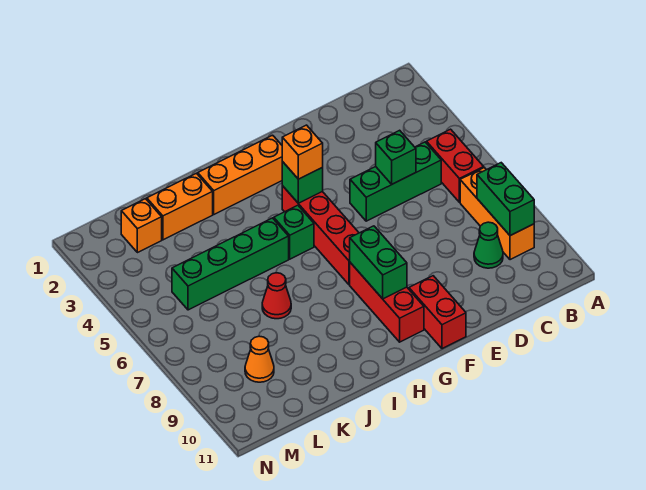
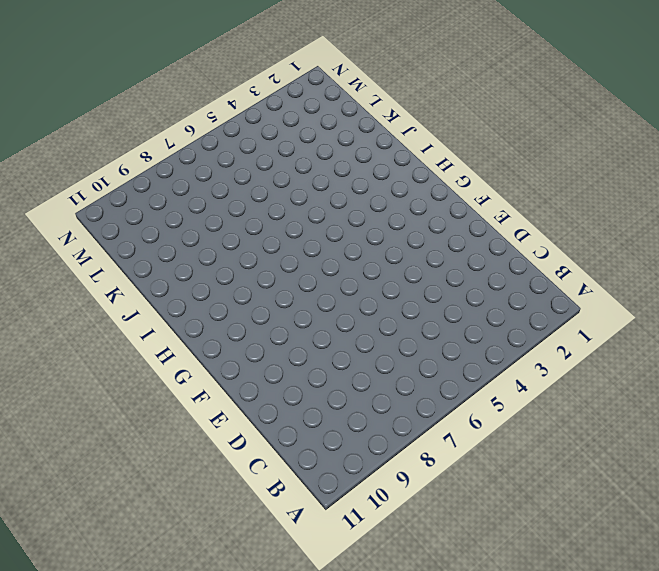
none -> red brick B5:B6 level 1
none -> orange brick B7:B9 level 1
none -> green brick C5:E5 level 1

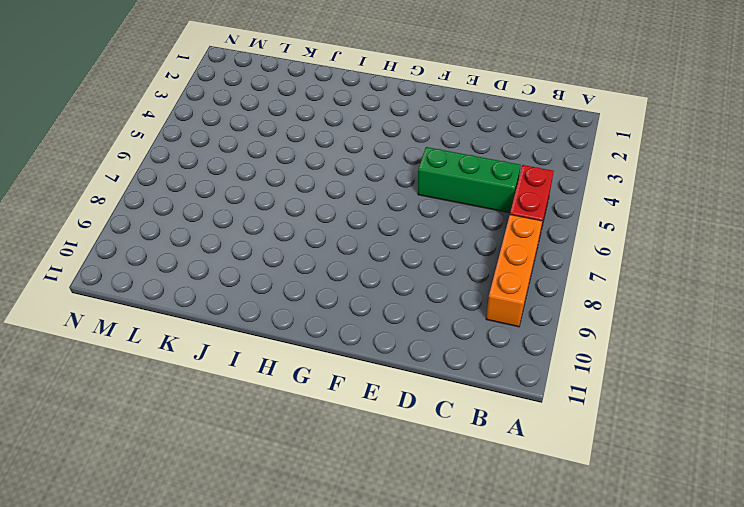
none -> green cone C9 level 1
none -> red brick F10:F11 level 1
none -> orange brick G2:I2 level 1

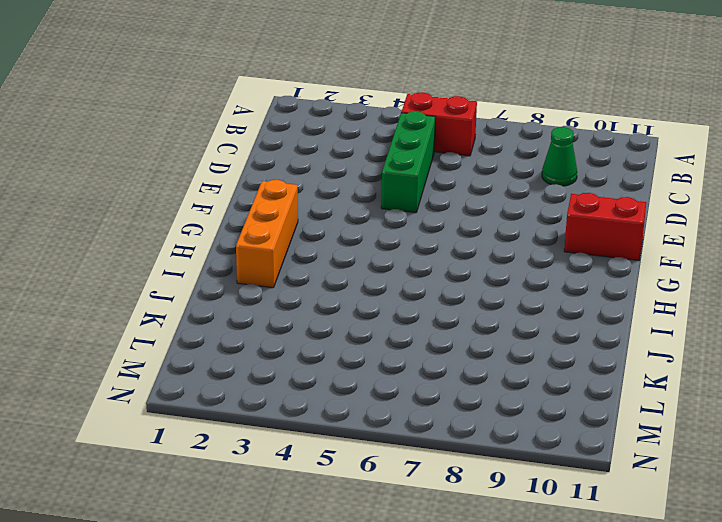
none -> orange brick B7:B9 level 1
none -> red brick G4:G7 level 1
none -> red brick G8:G10 level 1

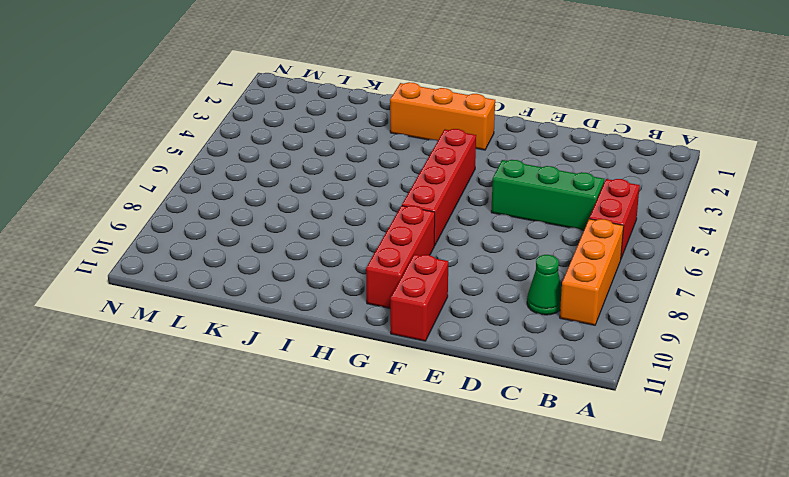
none -> green brick H5 level 1
none -> green brick I5:L5 level 1
none -> orange brick J2:K2 level 1

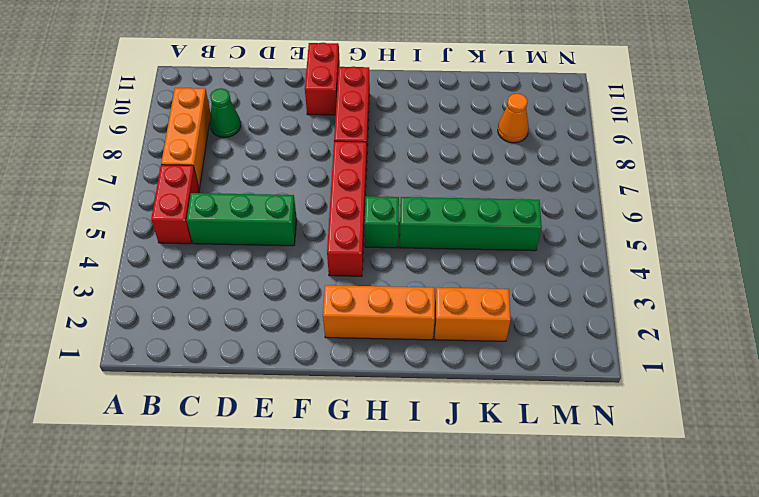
none -> red cone J7 level 1
none -> orange brick L2 level 1
none -> green brick B8:B9 level 2

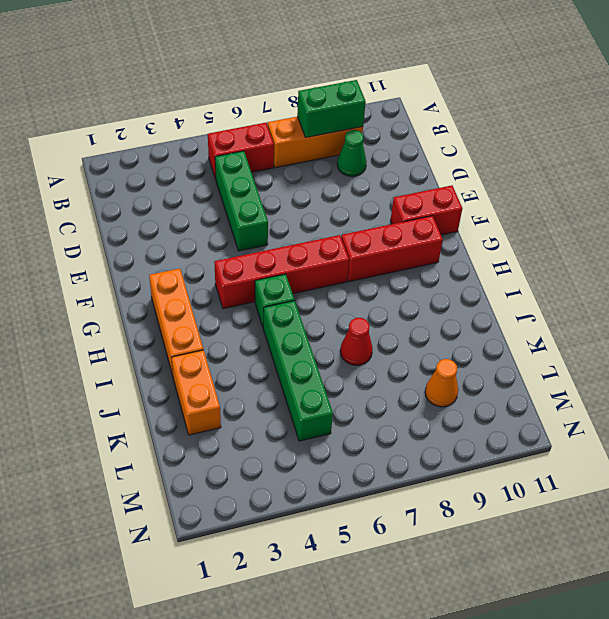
none -> orange brick L2 level 1
none -> green brick D5 level 2
none -> green brick G4 level 2

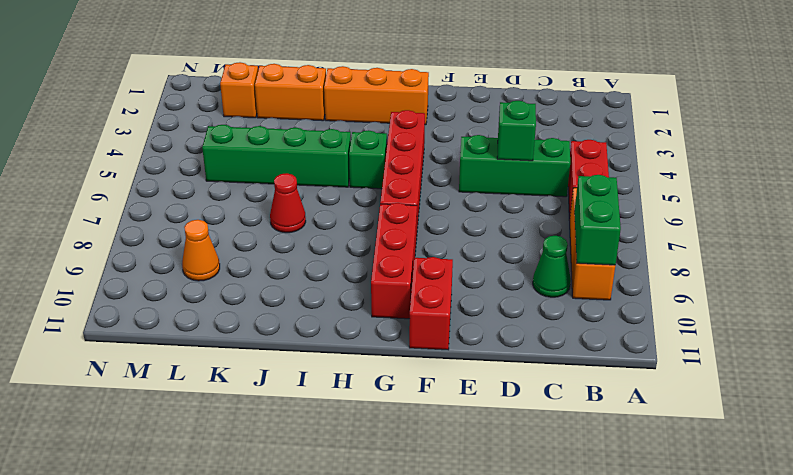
none -> green brick G4 level 2
none -> green brick G8:G9 level 2
none -> orange brick G4 level 3

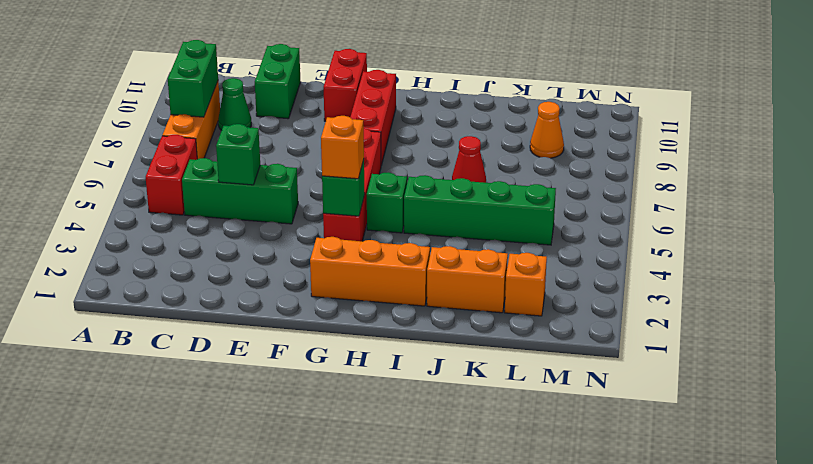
green brick D10:D11 level 1 -> green brick G8:G9 level 2

